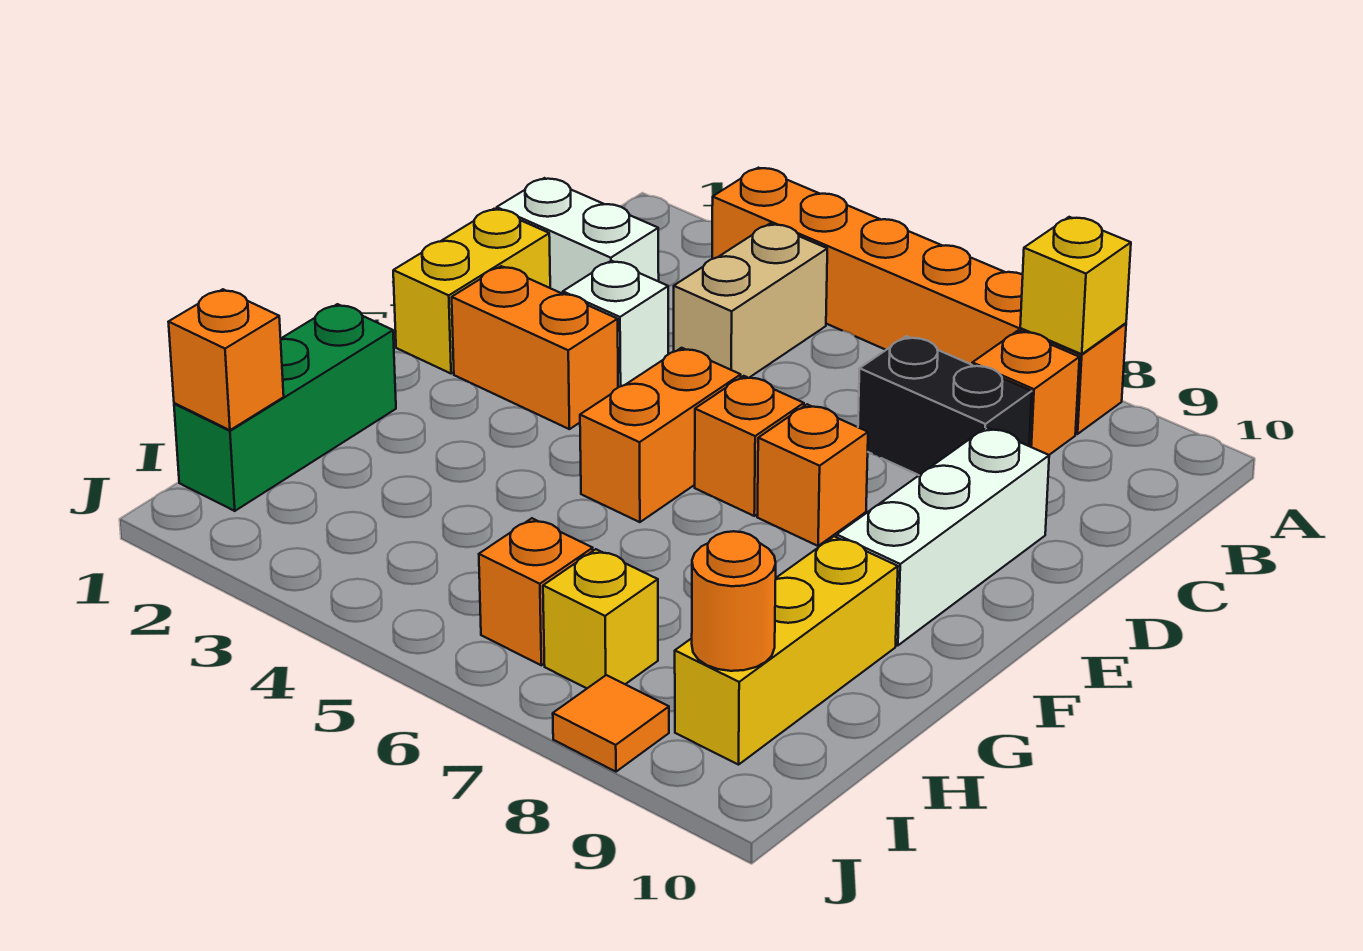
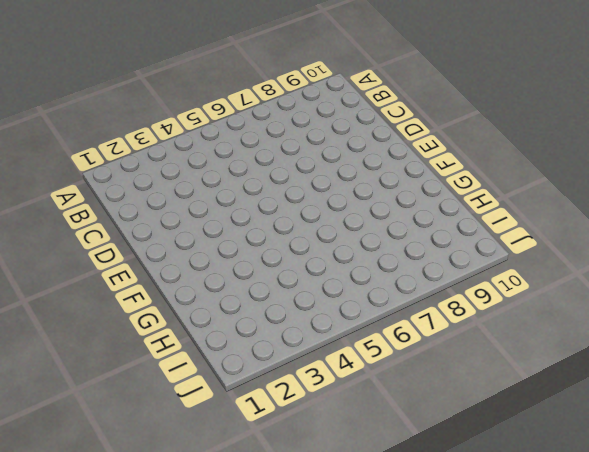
none -> orange brick A3:A8 level 1
none -> tan brick B4:C4 level 1
none -> orange brick B8 level 1

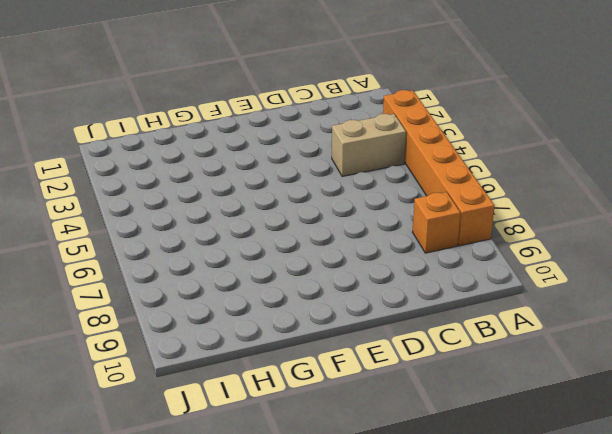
none -> white brick C1:C2 level 1
none -> black brick C7:C8 level 1
none -> yellow brick D1:E1 level 1

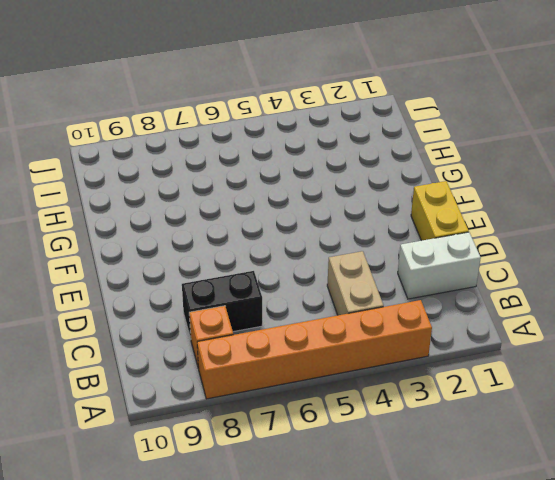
none -> white brick D3 level 1
none -> white brick D9:F9 level 1
none -> orange brick E2:E3 level 1

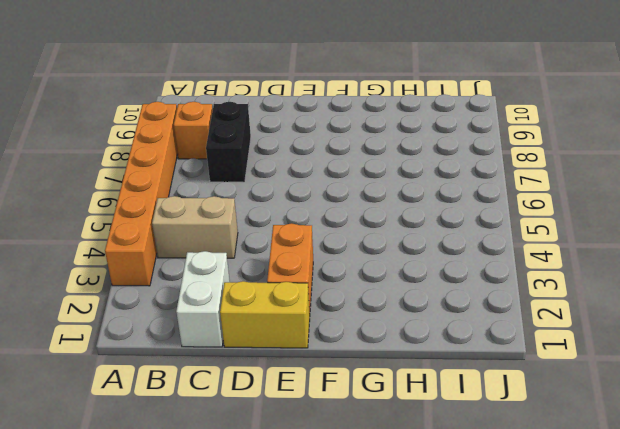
none -> white brick D3 level 1
none -> white brick D9:F9 level 1
none -> orange brick E5:F5 level 1

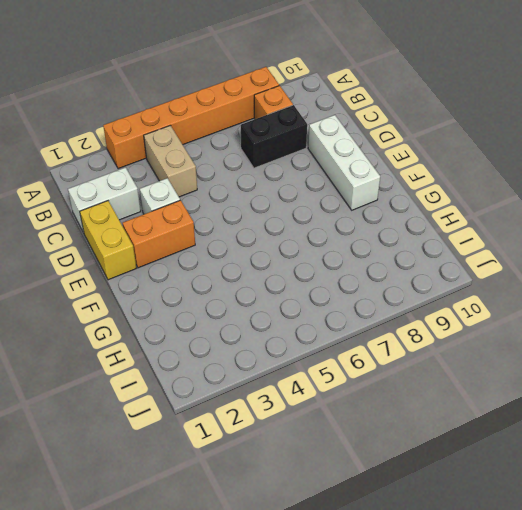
none -> orange brick E5:F5 level 1
none -> orange brick E6 level 1
none -> orange brick E7 level 1

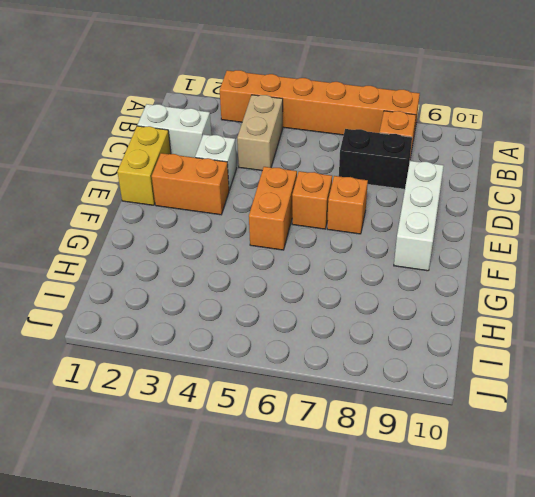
none -> green brick G1:I1 level 1
none -> yellow brick G9:I9 level 1
none -> orange brick I6 level 1

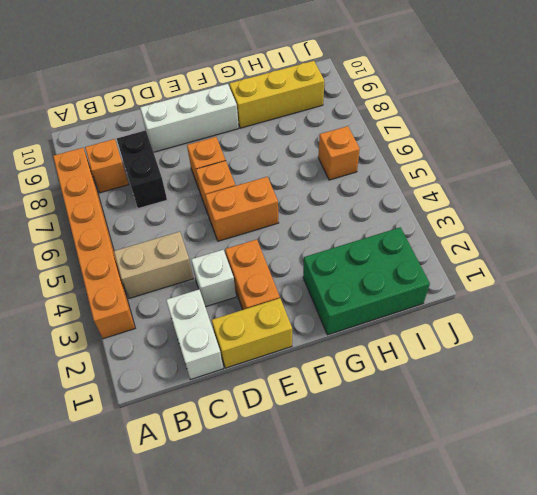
green brick G1:I2 level 1 -> green brick G1:I1 level 1
none -> yellow brick I7 level 1
none -> orange tile J8 level 1
none -> yellow brick A8 level 2

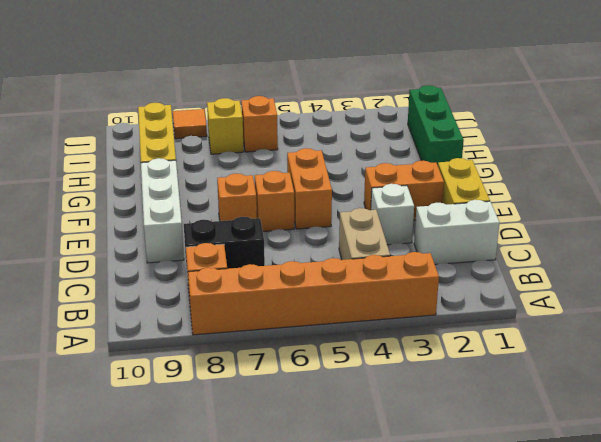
none -> yellow brick A8 level 2
none -> orange brick I1 level 2
none -> orange round brick I9 level 2

